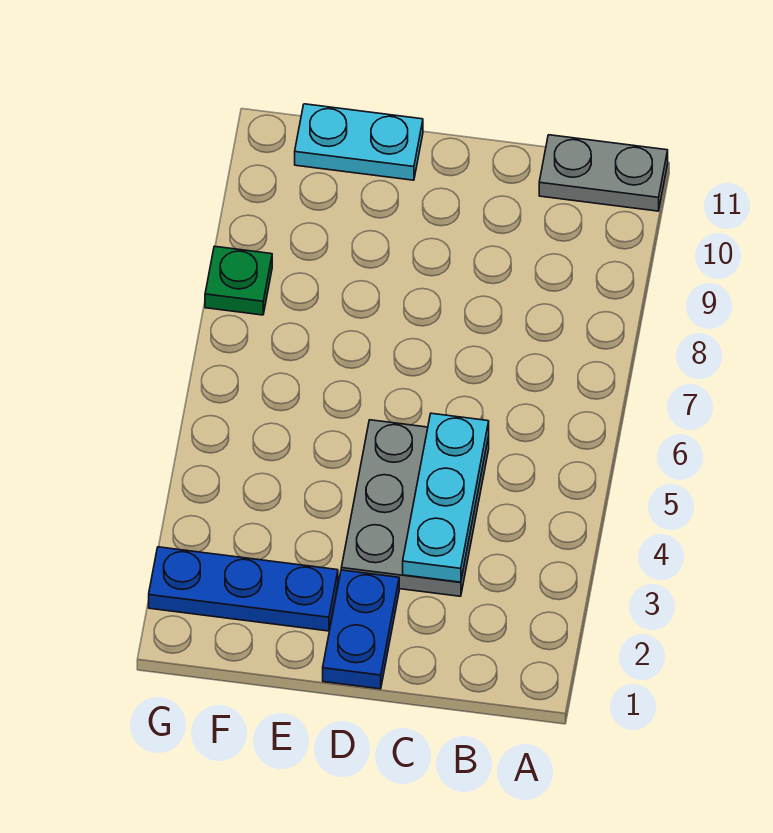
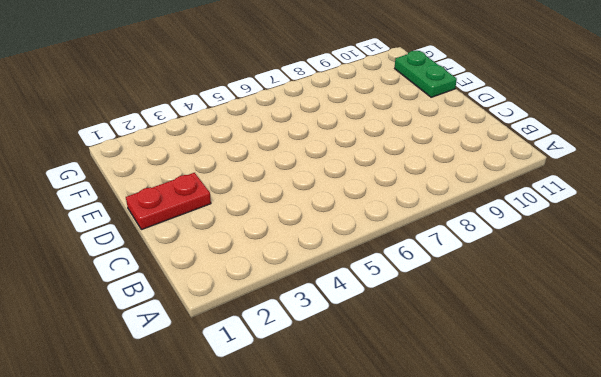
red plate D1:D2 level 1 -> blue plate D1:D2 level 1
green plate E11:F11 level 1 -> cyan plate E11:F11 level 1
none -> grey plate A11:B11 level 1
none -> grey plate C3:D5 level 1

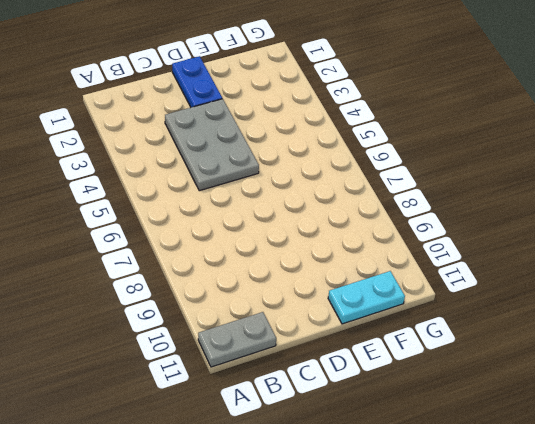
none -> blue plate E2:G2 level 1
none -> green plate G8 level 1

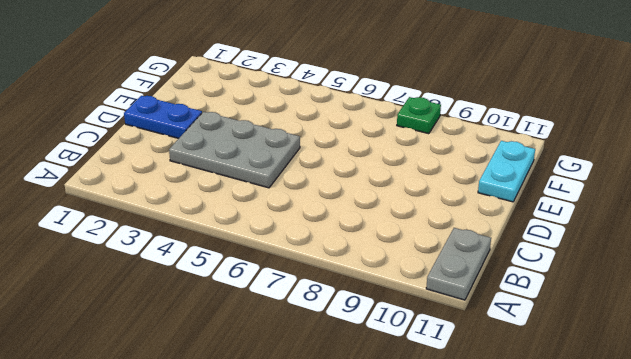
none -> blue plate E2:G2 level 1
none -> cyan plate C3:C5 level 2

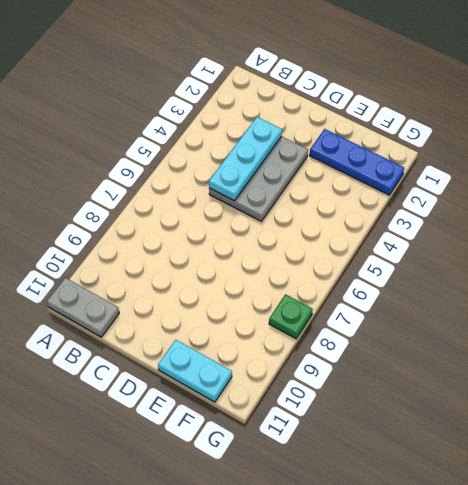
none -> blue plate D1:D2 level 1

